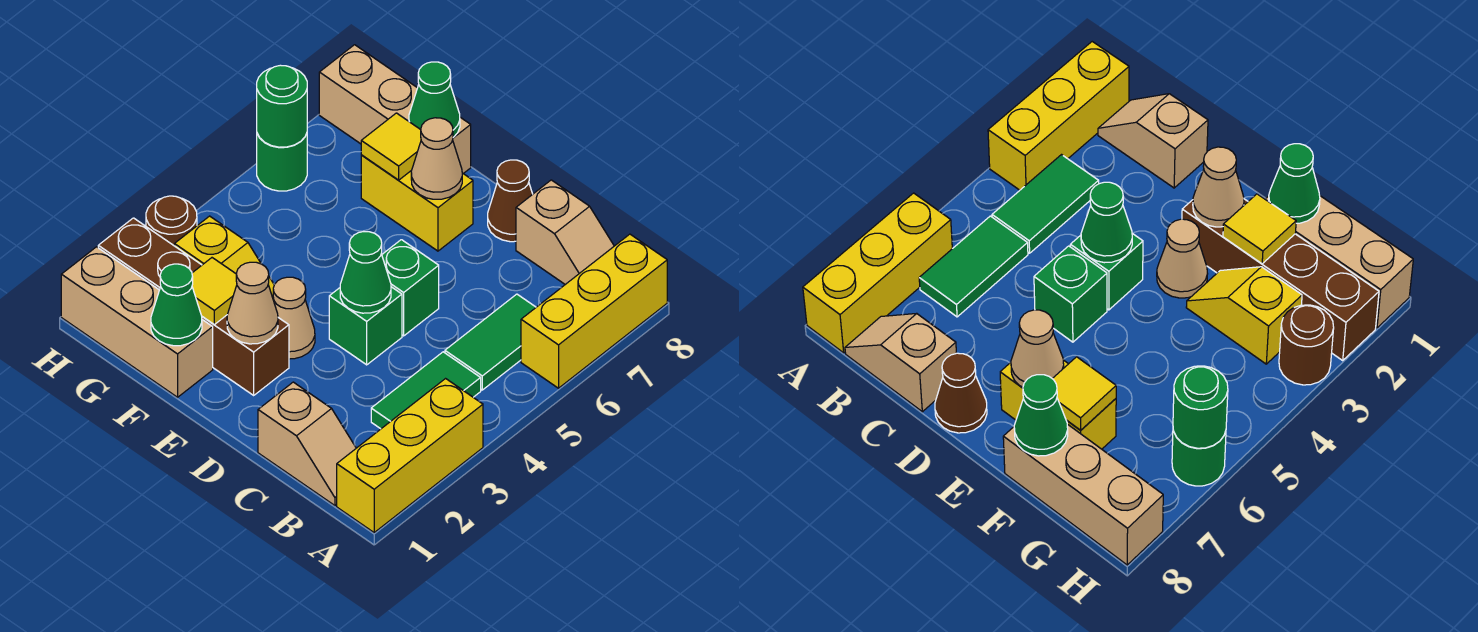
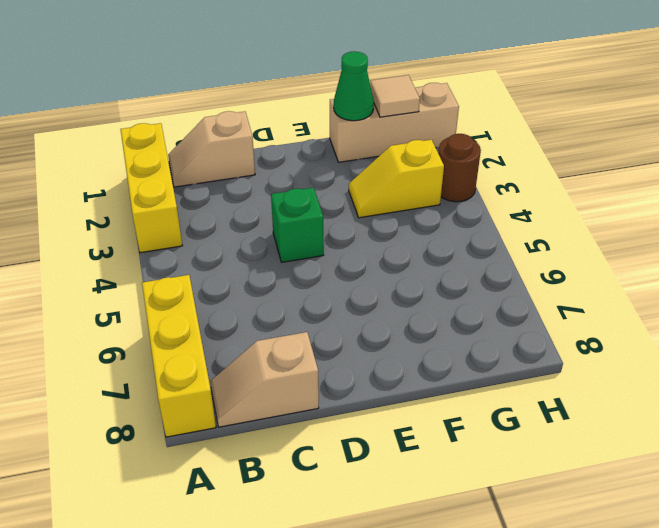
tan tile G1 level 2 -> none
none -> green tile B3:B4 level 1
none -> green tile B5:B6 level 1
none -> green brick D5 level 1

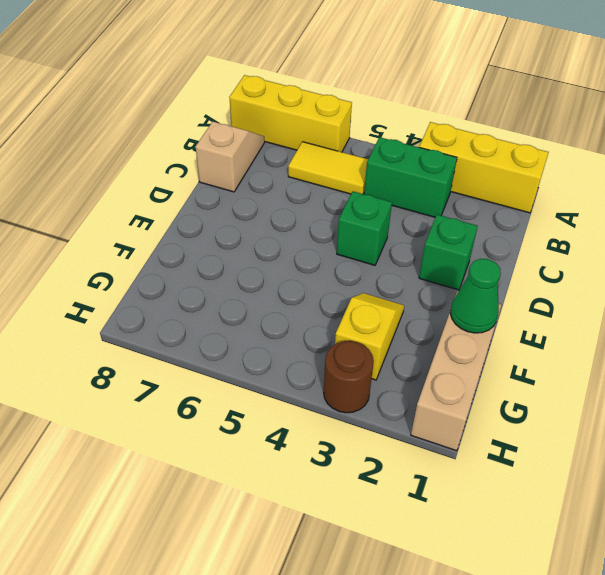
green brick B3:B4 level 1 -> green tile B3:B4 level 1
yellow tile B5:B6 level 1 -> green tile B5:B6 level 1
green brick D2 level 1 -> green brick D5 level 1
none -> tan slope B1:C1 level 1 top C
none -> brown cone D8 level 1
none -> brown brick E2:H2 level 1

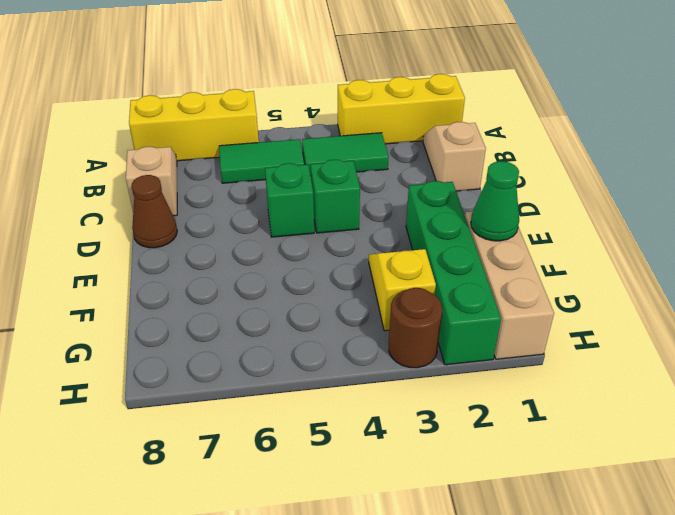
green brick E2:H2 level 1 -> brown brick E2:H2 level 1
none -> tan cone E3 level 1
none -> yellow brick E7:F7 level 1
none -> tan brick F8:H8 level 1

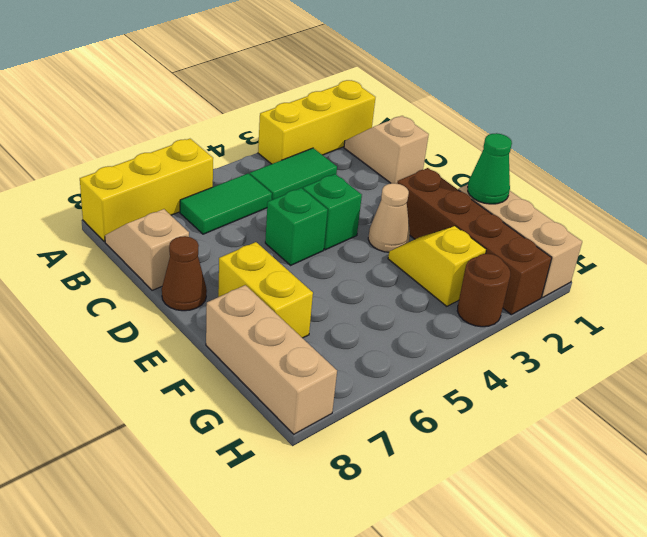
none -> green round brick H6 level 1
none -> green cone D4 level 2
none -> tan cone E2 level 2

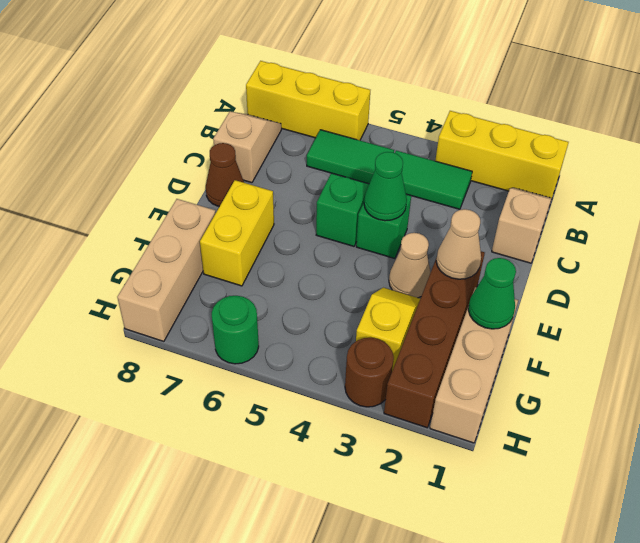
none -> tan cone E7 level 2
none -> yellow tile F2 level 2
none -> yellow tile F7 level 2

